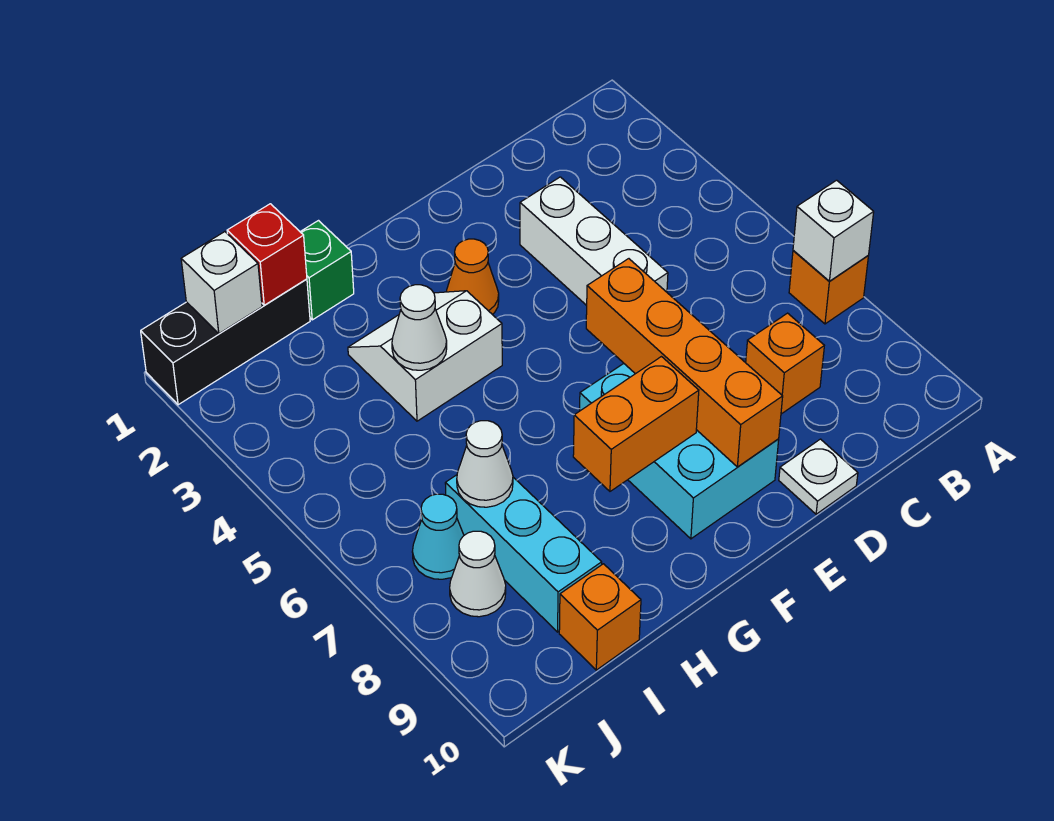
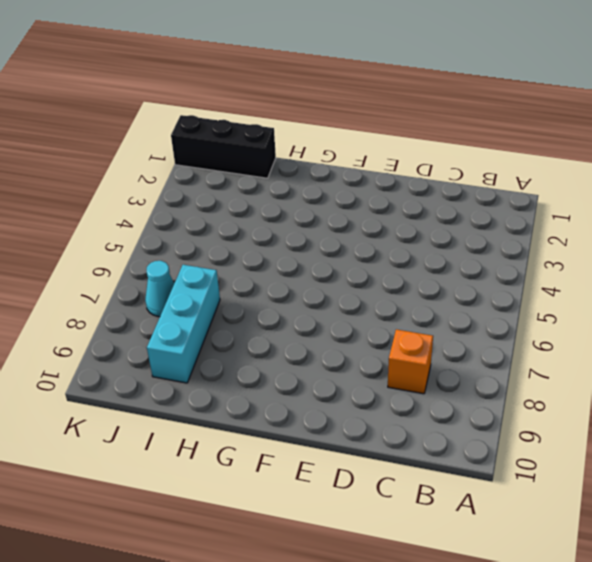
none -> orange brick A7 level 1
none -> white brick D3:D5 level 1
none -> white plate D10 level 1

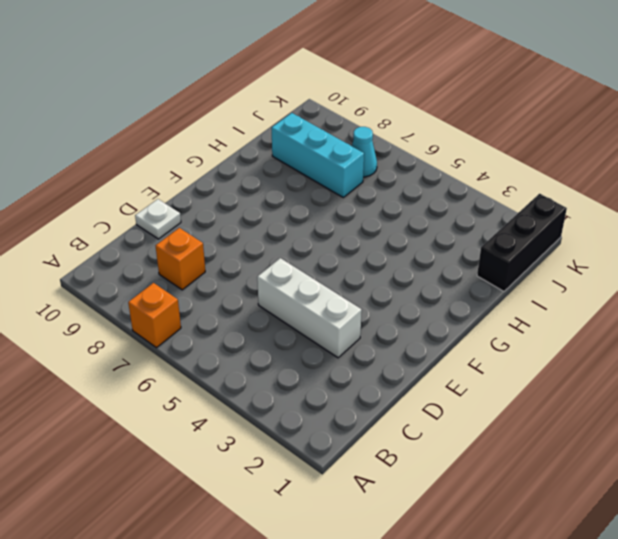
none -> cyan brick E7:F9 level 1
none -> orange cone F3 level 1
none -> white slope G3:H4 level 1 top 4

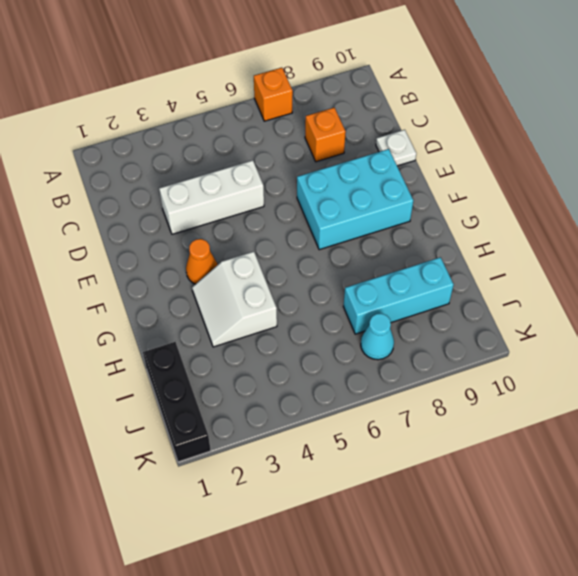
none -> green brick H1 level 1
none -> orange brick I10 level 1
none -> white cone J8 level 1

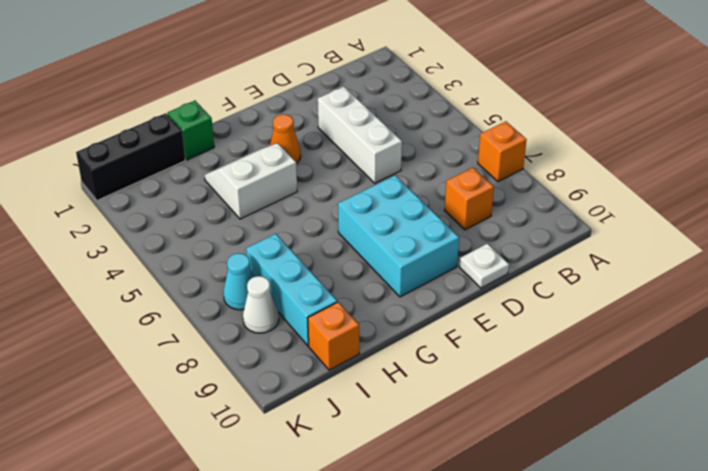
none -> white brick A7 level 2
none -> orange brick E6:E9 level 2
none -> orange brick F8:G8 level 2

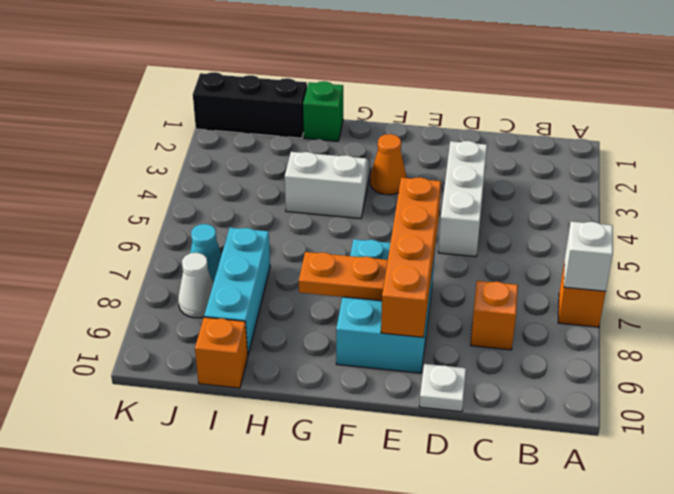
orange plate F8:G8 level 2 -> orange brick F8:G8 level 2
none -> white cone H4 level 2
none -> red brick I1 level 2
none -> white cone I7 level 2

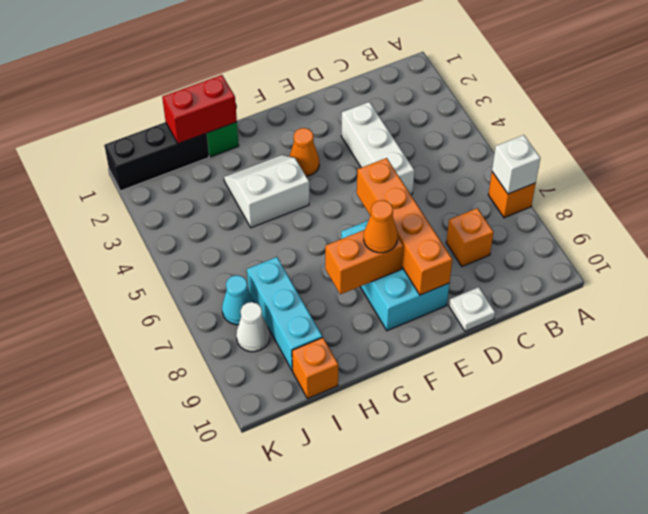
orange cone F8 level 3 -> none
red brick H1:I1 level 2 -> red brick I1 level 2
none -> white cone H4 level 2
none -> white cone I7 level 2
none -> white brick J1 level 2

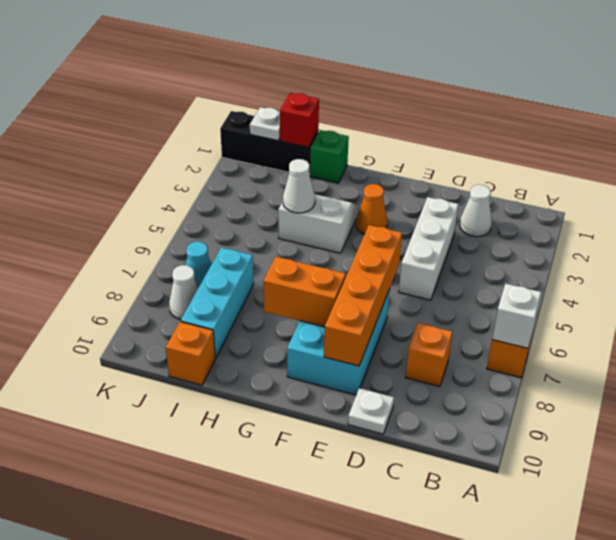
white cone C2 level 1 -> white cone I7 level 2
white plate J1 level 2 -> white brick J1 level 2

